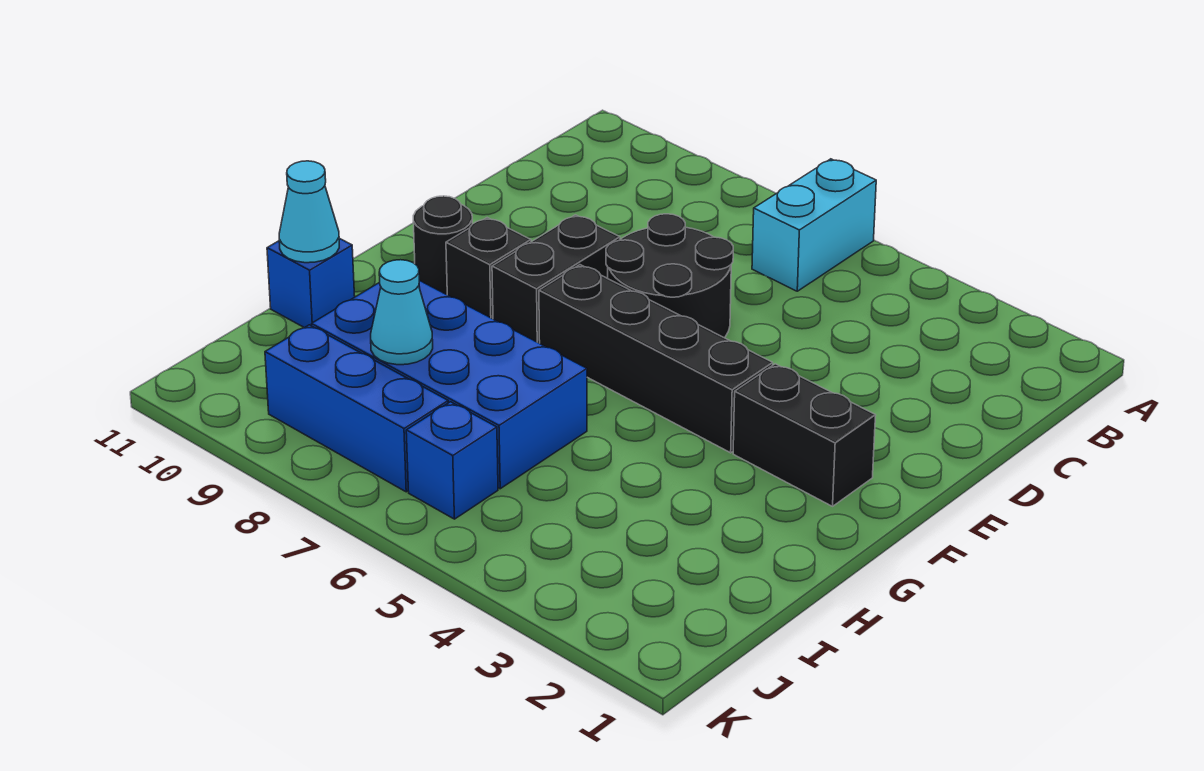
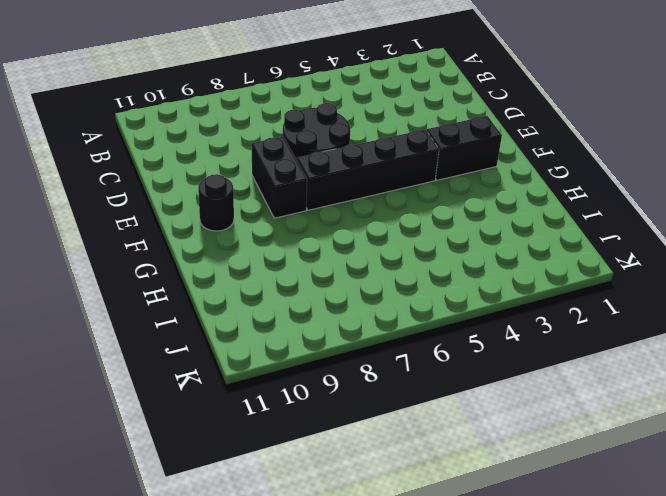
none -> cyan brick A6:B6 level 1
none -> black brick F9 level 1
none -> blue brick H6:I9 level 1

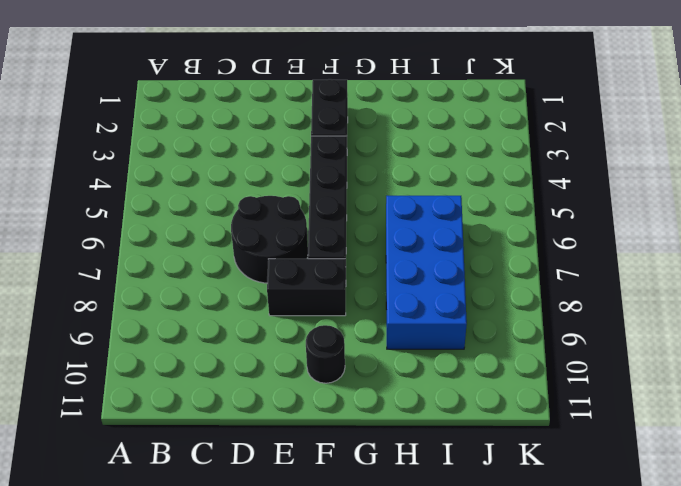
none -> cyan brick A6:B6 level 1
none -> black brick F9 level 1
none -> blue brick H11 level 1

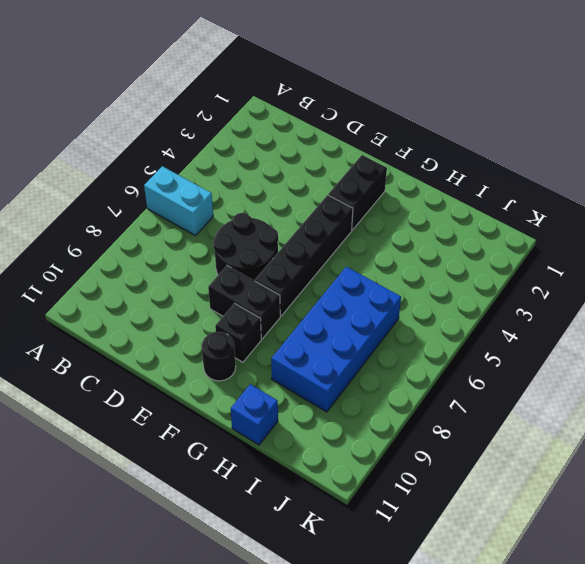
none -> blue brick J6 level 1
none -> blue brick J7:J9 level 1
none -> cyan cone H11 level 2

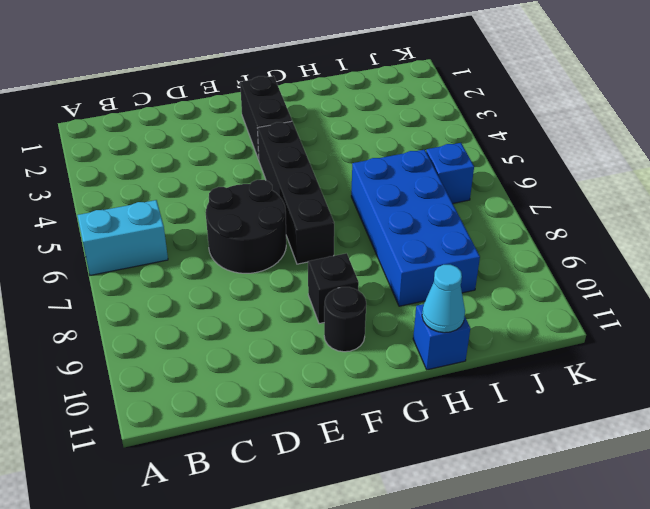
none -> black brick E8:F8 level 1
none -> blue brick J7:J9 level 1
none -> cyan cone I8 level 2

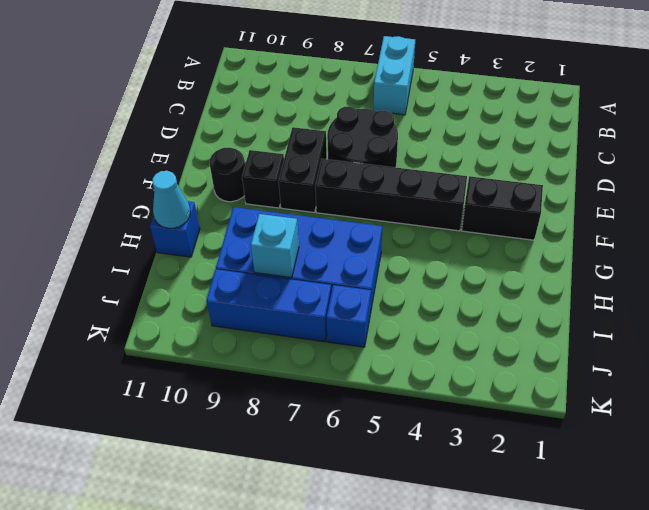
cyan brick I8 level 2 -> cyan cone I8 level 2

